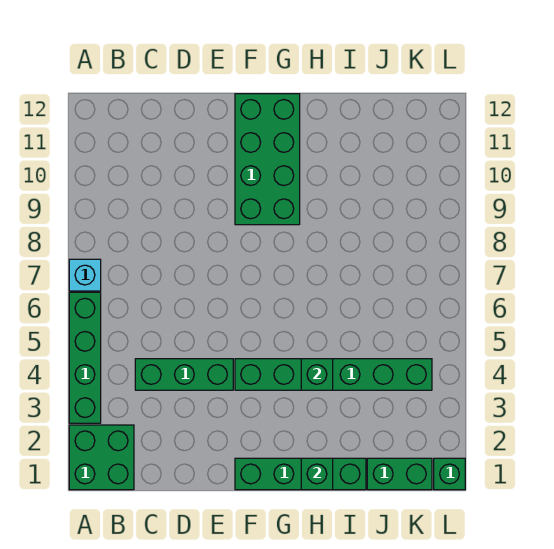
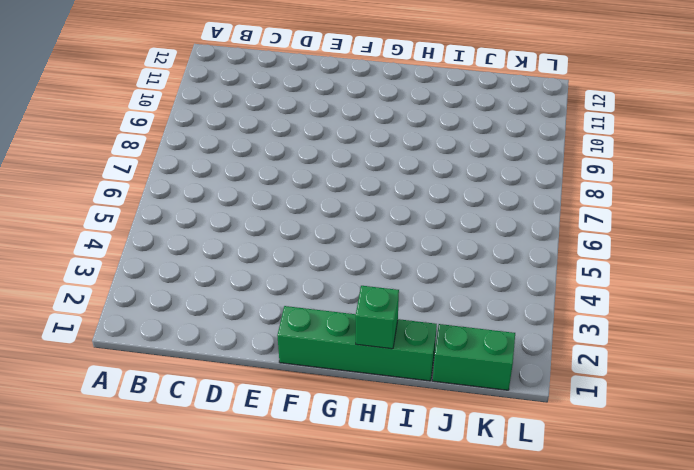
none -> green brick A1:B2 level 1
none -> green brick A3:A6 level 1

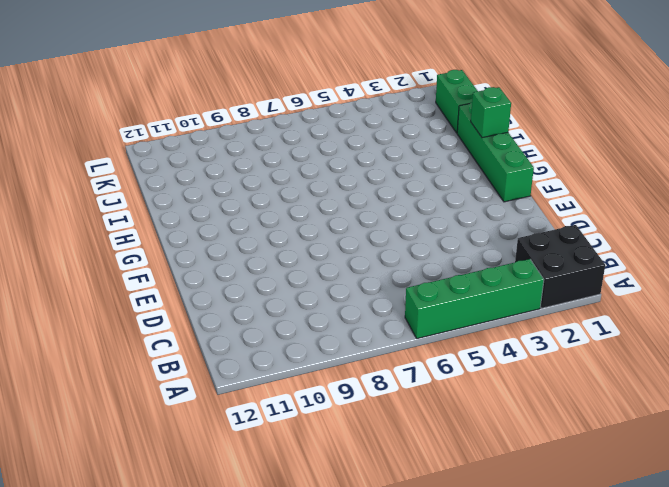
black brick A1:B2 level 1 -> green brick A1:B2 level 1
none -> cyan brick A7 level 1
none -> green brick C4:E4 level 1

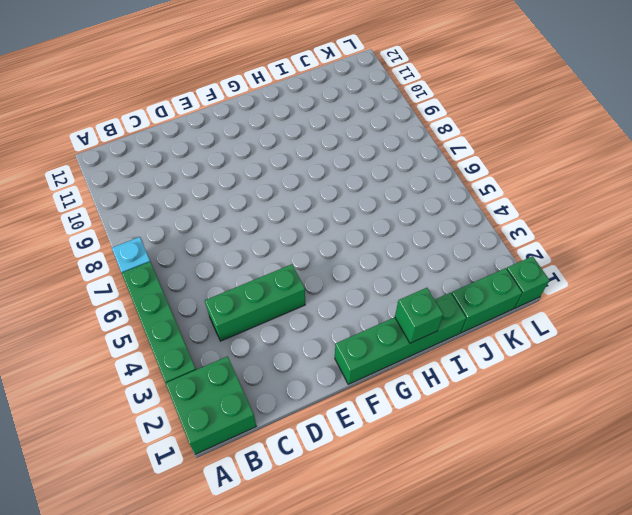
none -> green brick F4:K4 level 1
none -> green brick F9:G12 level 1

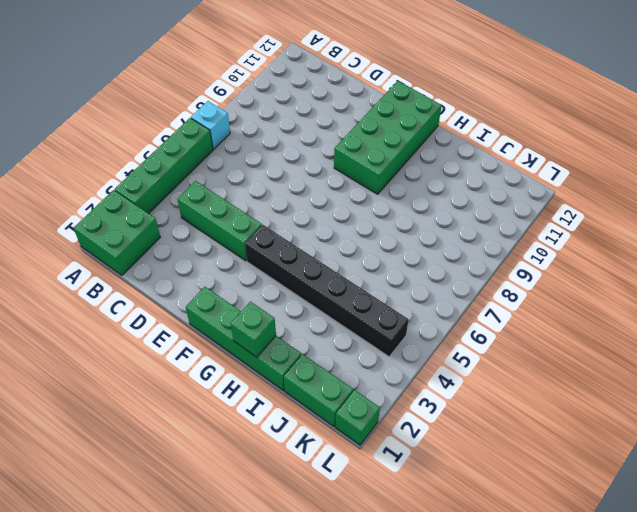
black brick F4:K4 level 1 -> green brick F4:K4 level 1
none -> green brick H4 level 2

